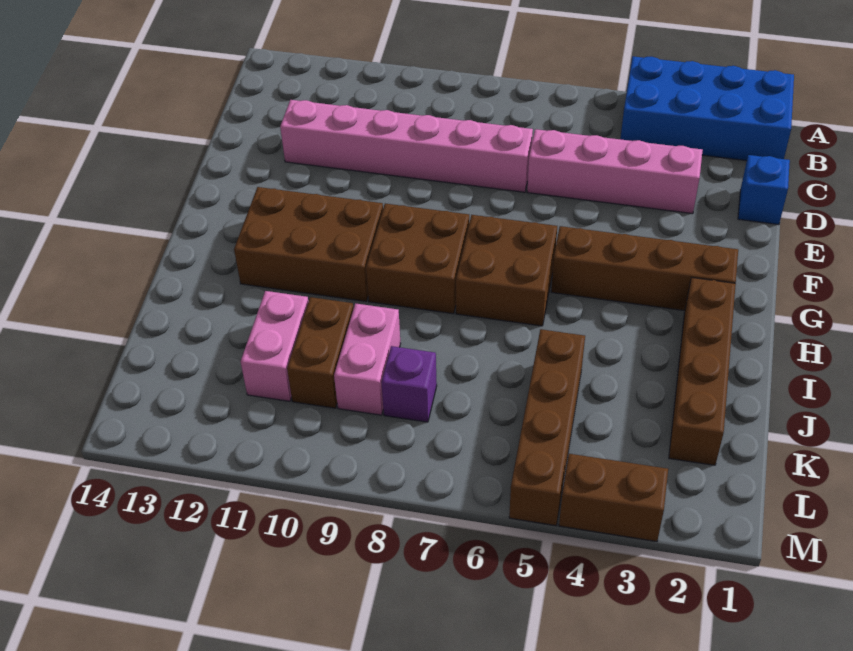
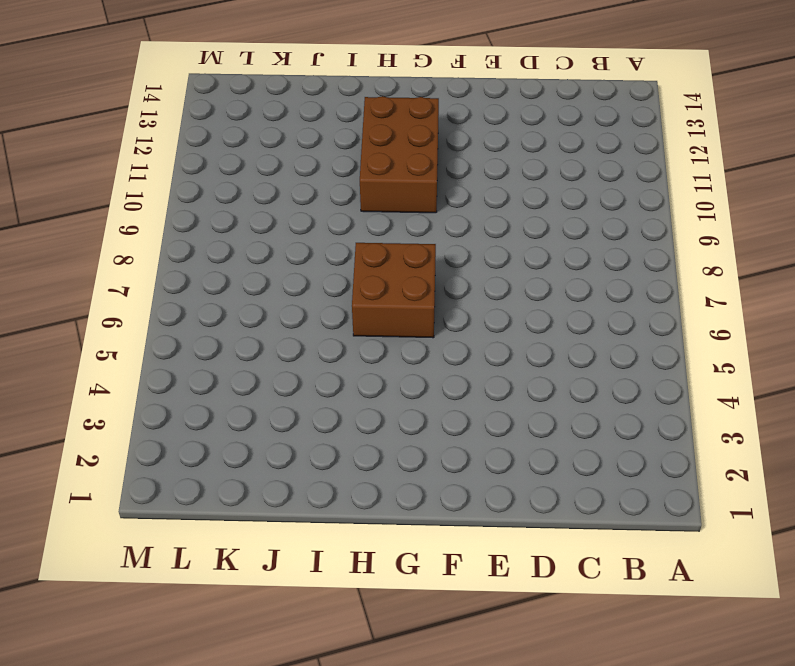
none -> blue brick A1:B4 level 1
none -> blue brick D1 level 1
none -> pink brick D3:D6 level 1

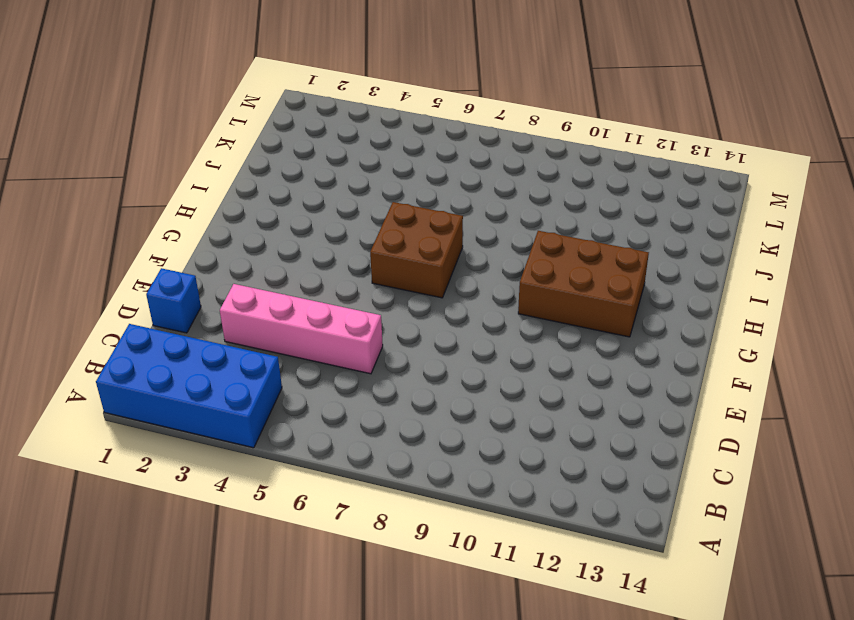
none -> pink brick D7:D12 level 1
none -> brown brick G2:G5 level 1
none -> brown brick G8:H9 level 1

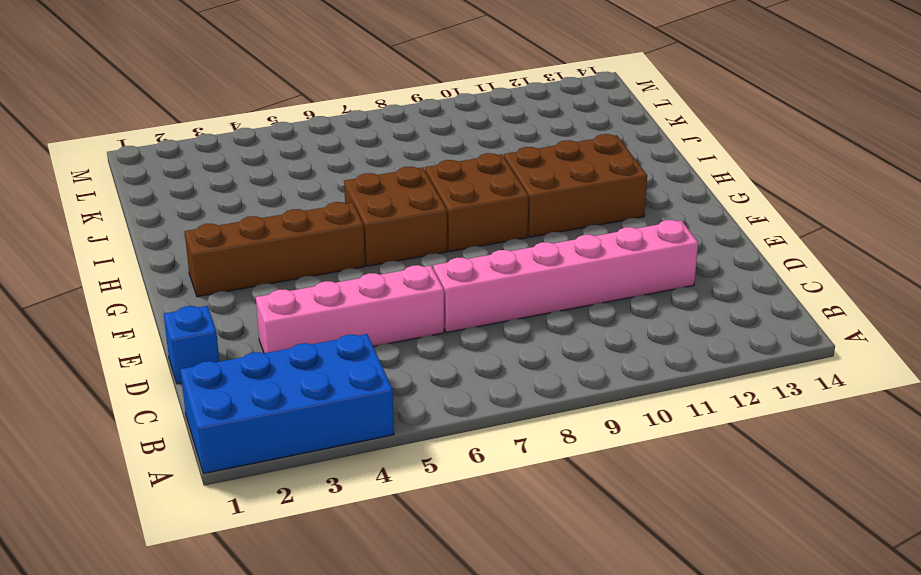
none -> brown brick H2:K2 level 1
none -> brown brick J5:M5 level 1
none -> pink brick J9:K9 level 1

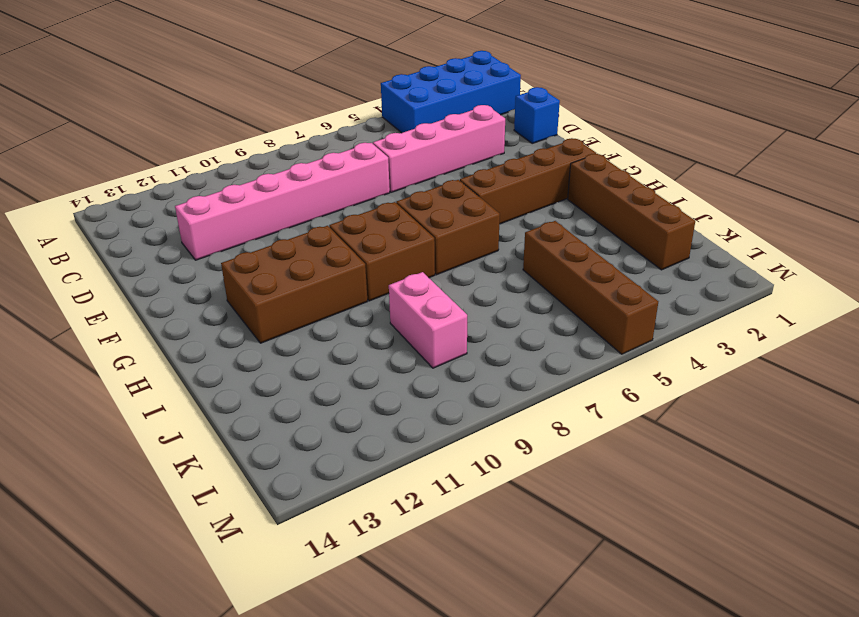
none -> brown brick J10:K10 level 1
none -> pink brick J11:K11 level 1
none -> purple brick K8 level 1

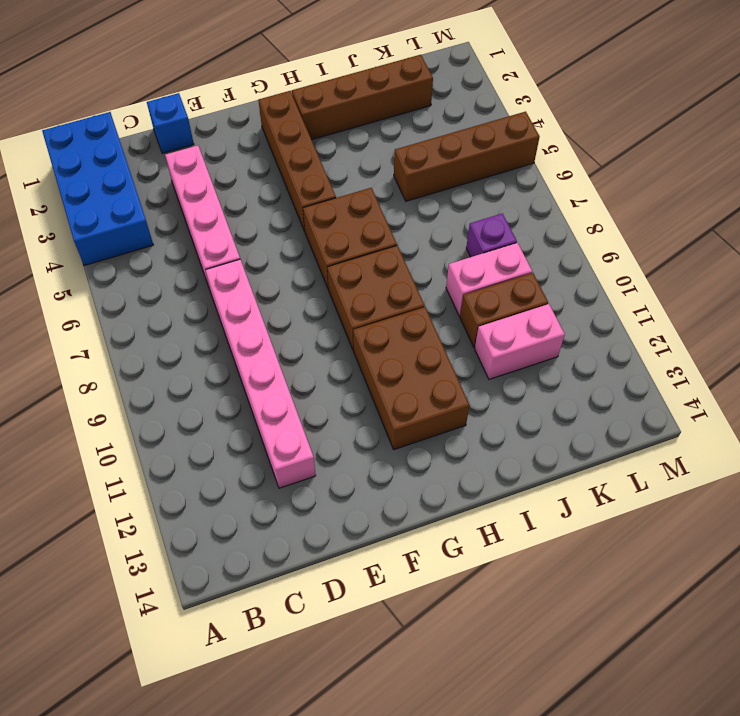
none -> brown brick M3:M4 level 1

